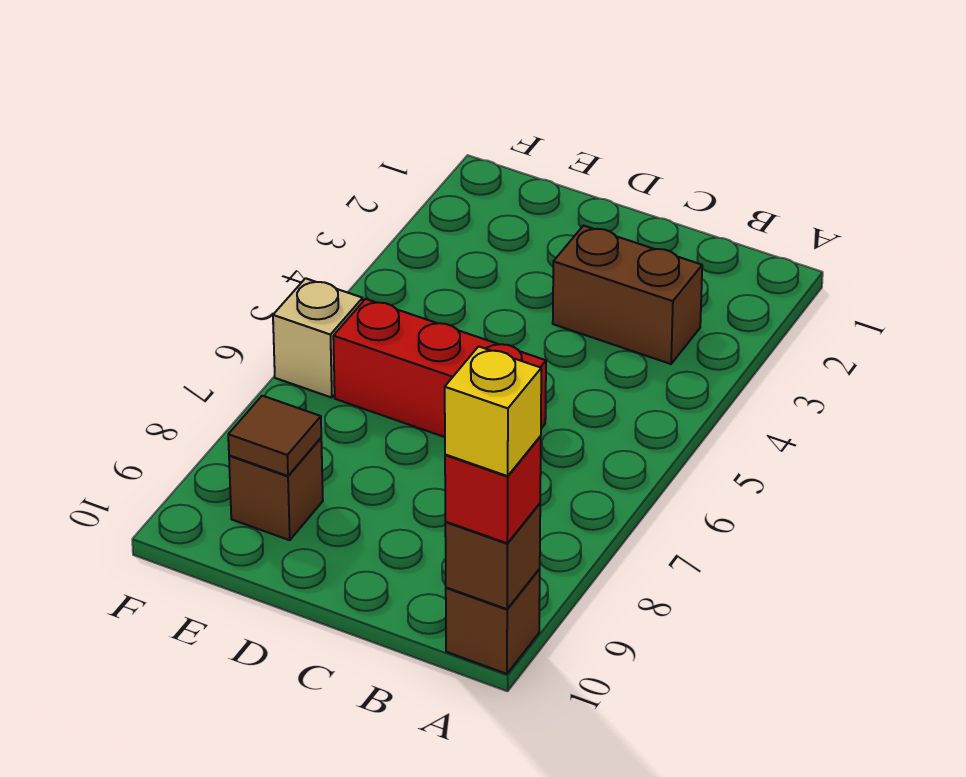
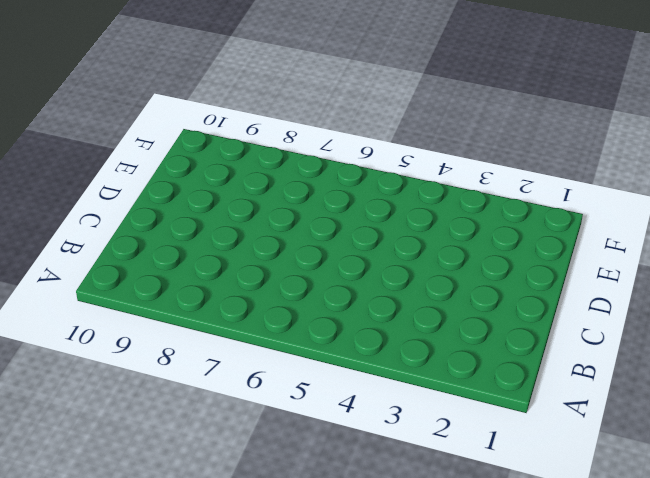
none -> brown brick A10 level 1
none -> brown brick B3:C3 level 1

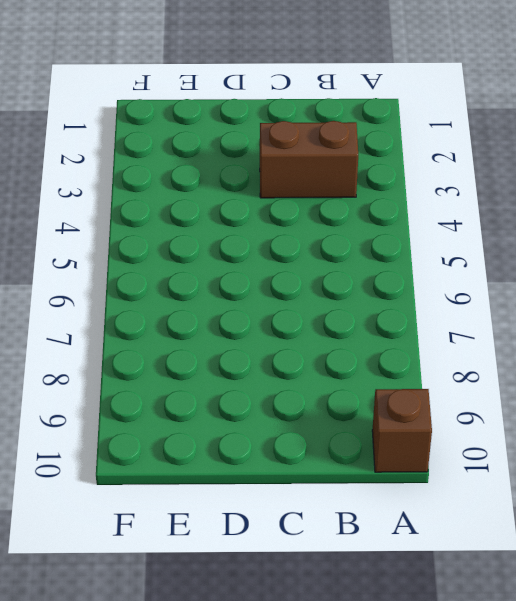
none -> red brick C6:E6 level 1
none -> brown brick E9 level 1

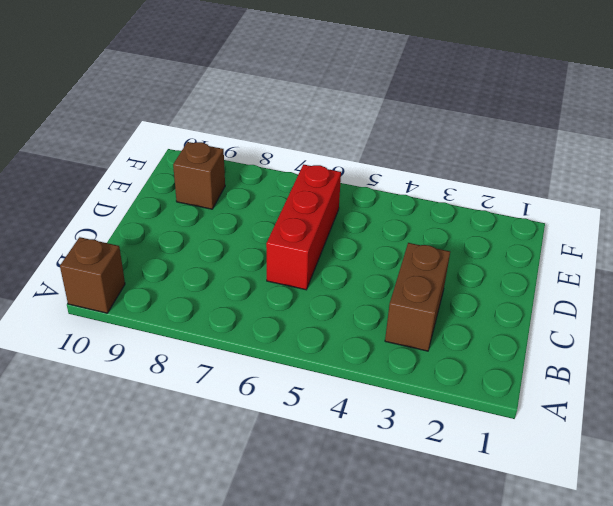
none -> tan brick F6 level 1
none -> brown brick A10 level 2

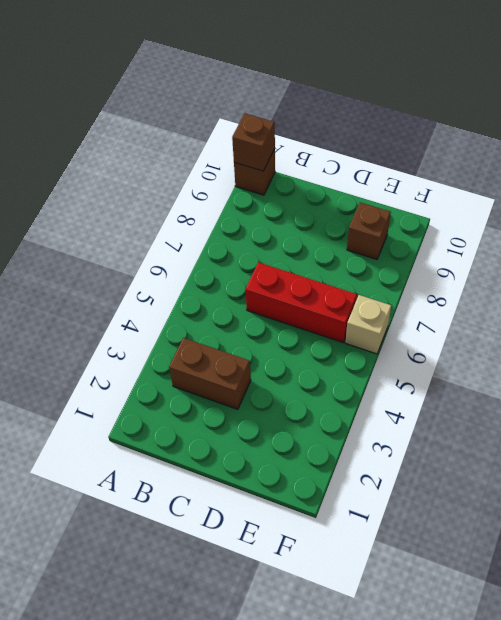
none -> brown tile E9 level 2
none -> red brick A10 level 3

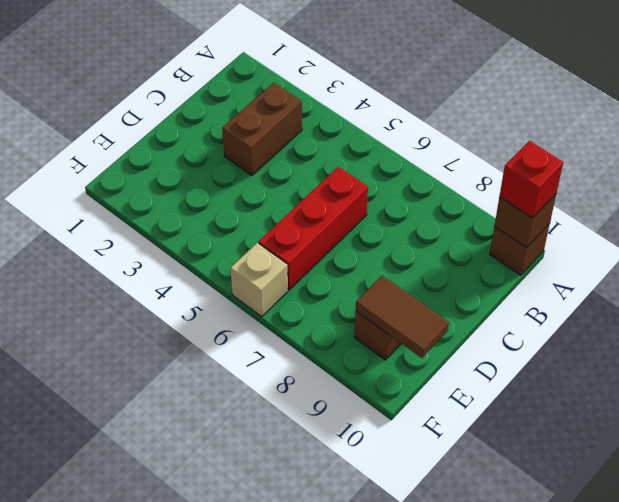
brown tile E9:E10 level 2 -> brown tile E9 level 2
none -> yellow brick A10 level 4

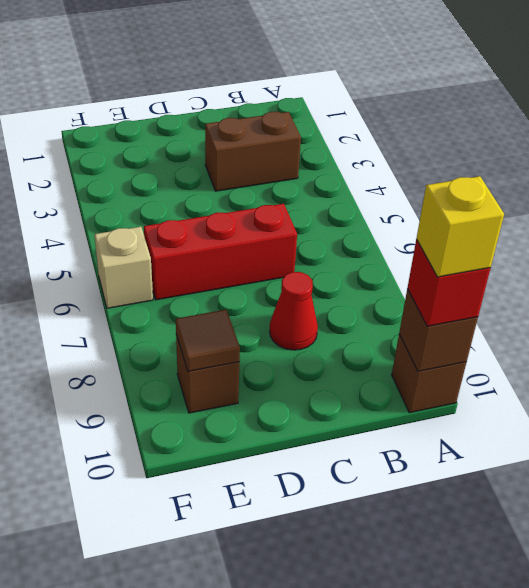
red cone C8 level 1 -> none

